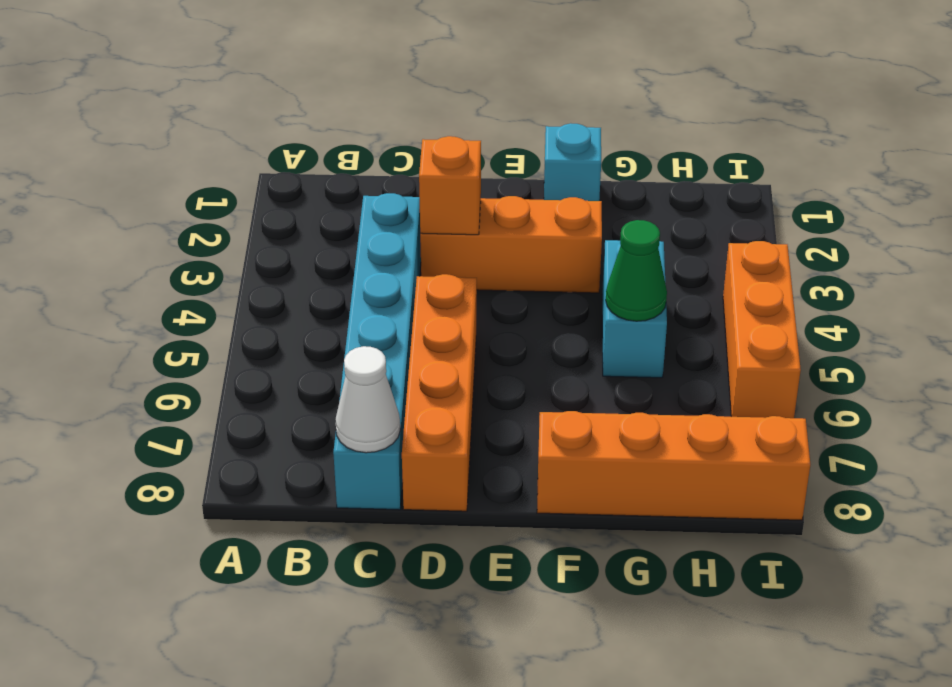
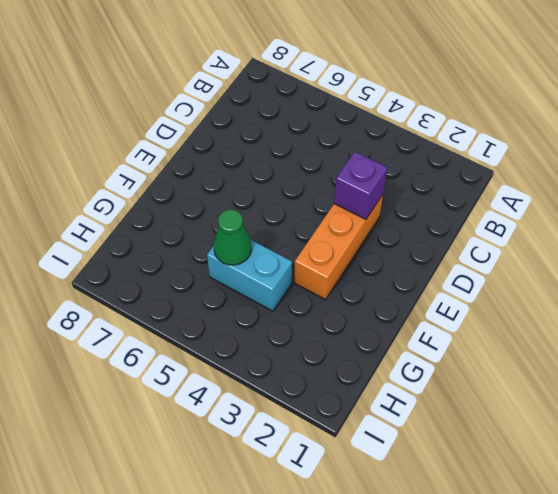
purple brick D3 level 2 -> orange brick D3 level 2
none -> cyan brick C3:C8 level 1
none -> orange brick D5:D8 level 1

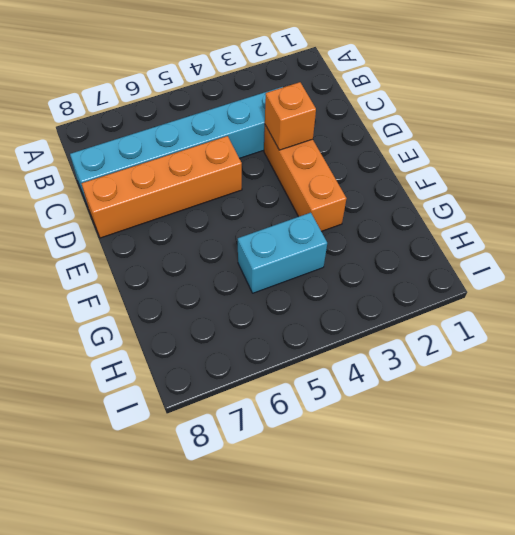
none -> cyan brick F1 level 1
none -> orange brick F8:I8 level 1

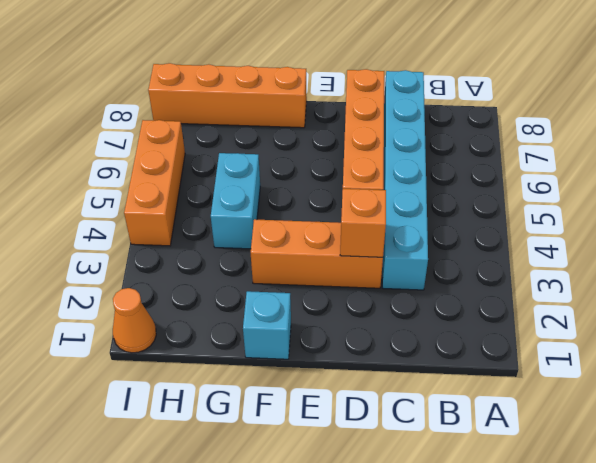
orange cone I1 level 1 -> none
none -> white cone C8 level 2
none -> green cone G5 level 2

